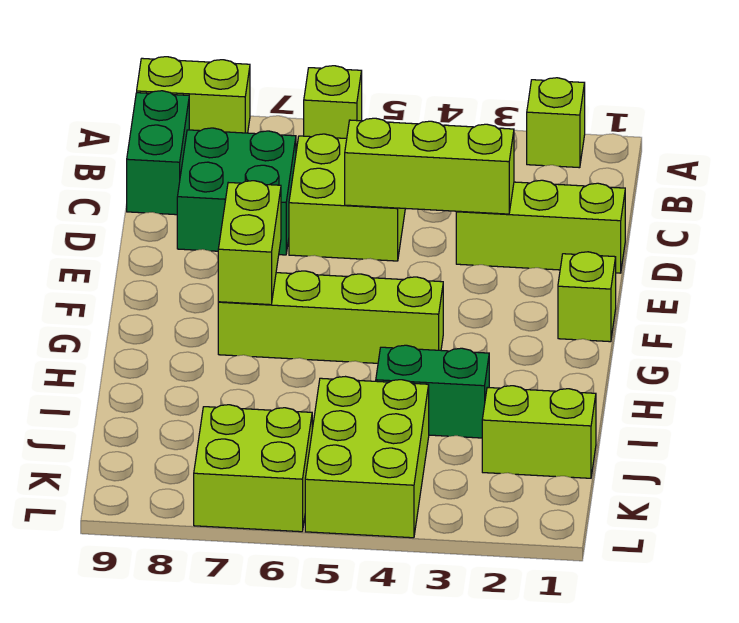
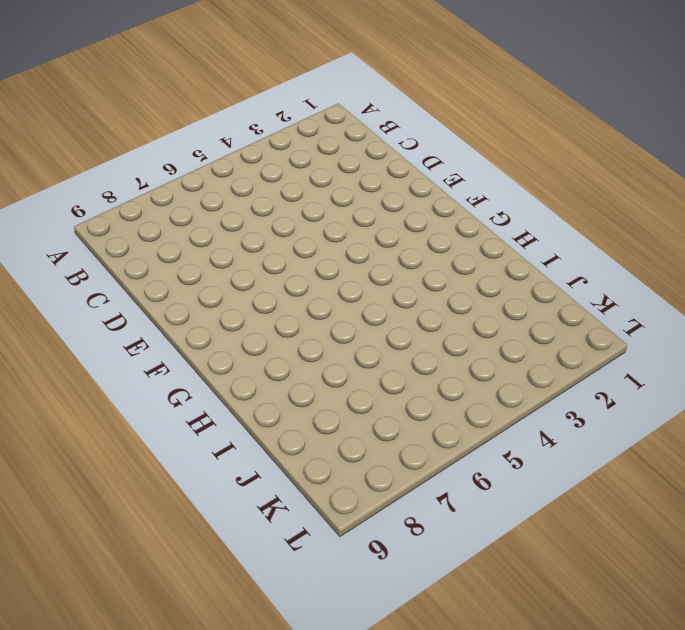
none -> lime brick A2 level 1
none -> lime brick A6 level 1
none -> lime brick A8:A9 level 1

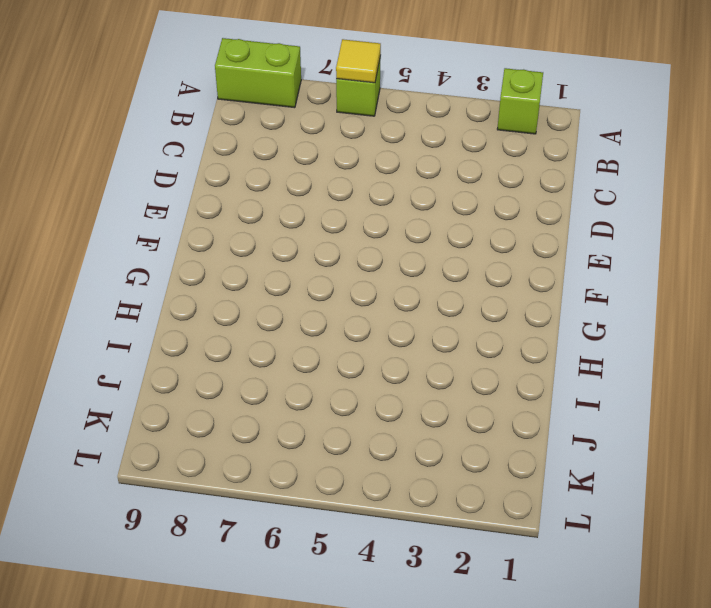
yellow tile A6 level 2 -> none
none -> green brick B9:C9 level 1
none -> lime brick C5:D6 level 1
none -> green brick C7:D8 level 1

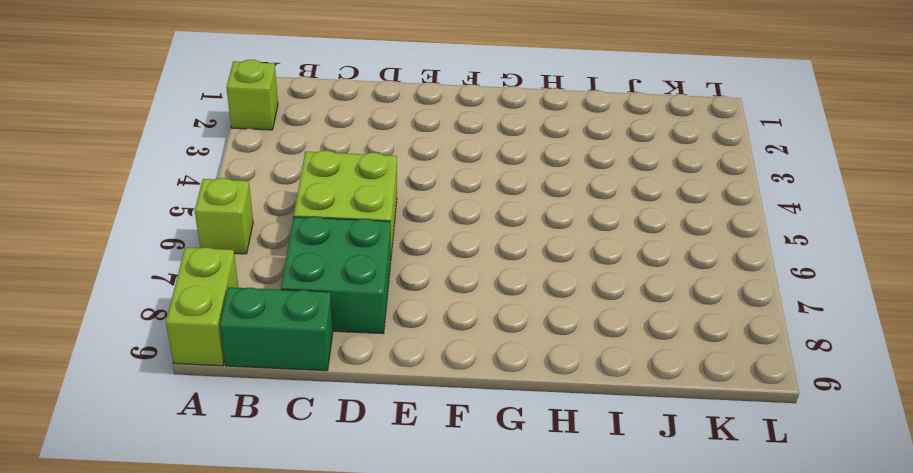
none -> lime brick D1:D3 level 1
none -> lime brick F1 level 1
none -> lime brick G4:G7 level 1

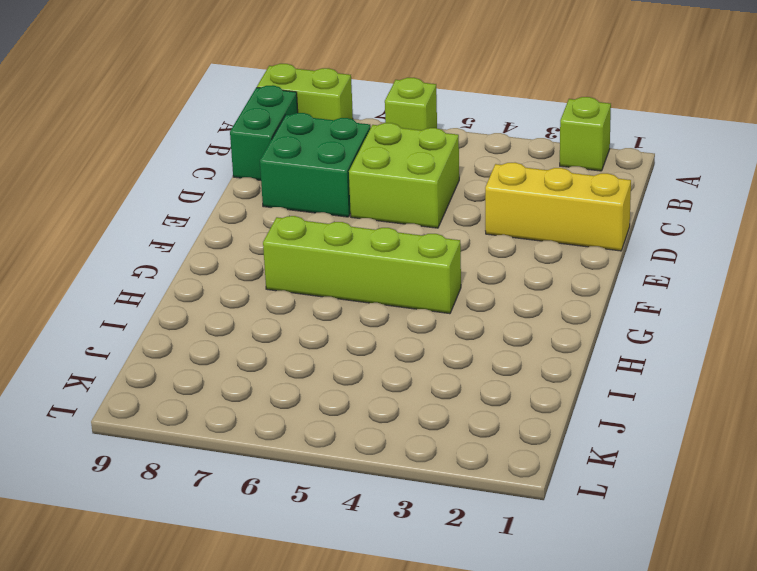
yellow brick D1:D3 level 1 -> lime brick D1:D3 level 1
none -> lime brick F1 level 1
none -> green brick I3:I4 level 1
none -> lime brick J1:J2 level 1

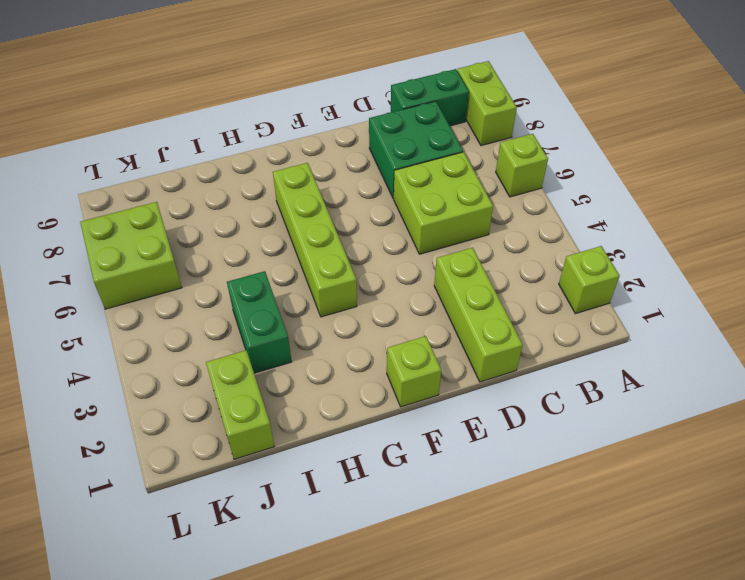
none -> lime brick J4:L5 level 1
none -> lime brick D3:D5 level 2
none -> lime brick F7:G7 level 2

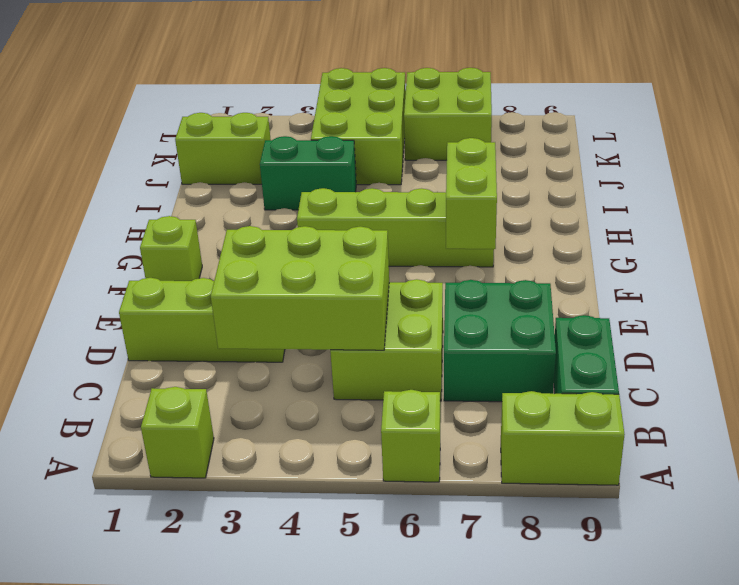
lime brick C3:D5 level 2 -> lime brick D3:D5 level 2

